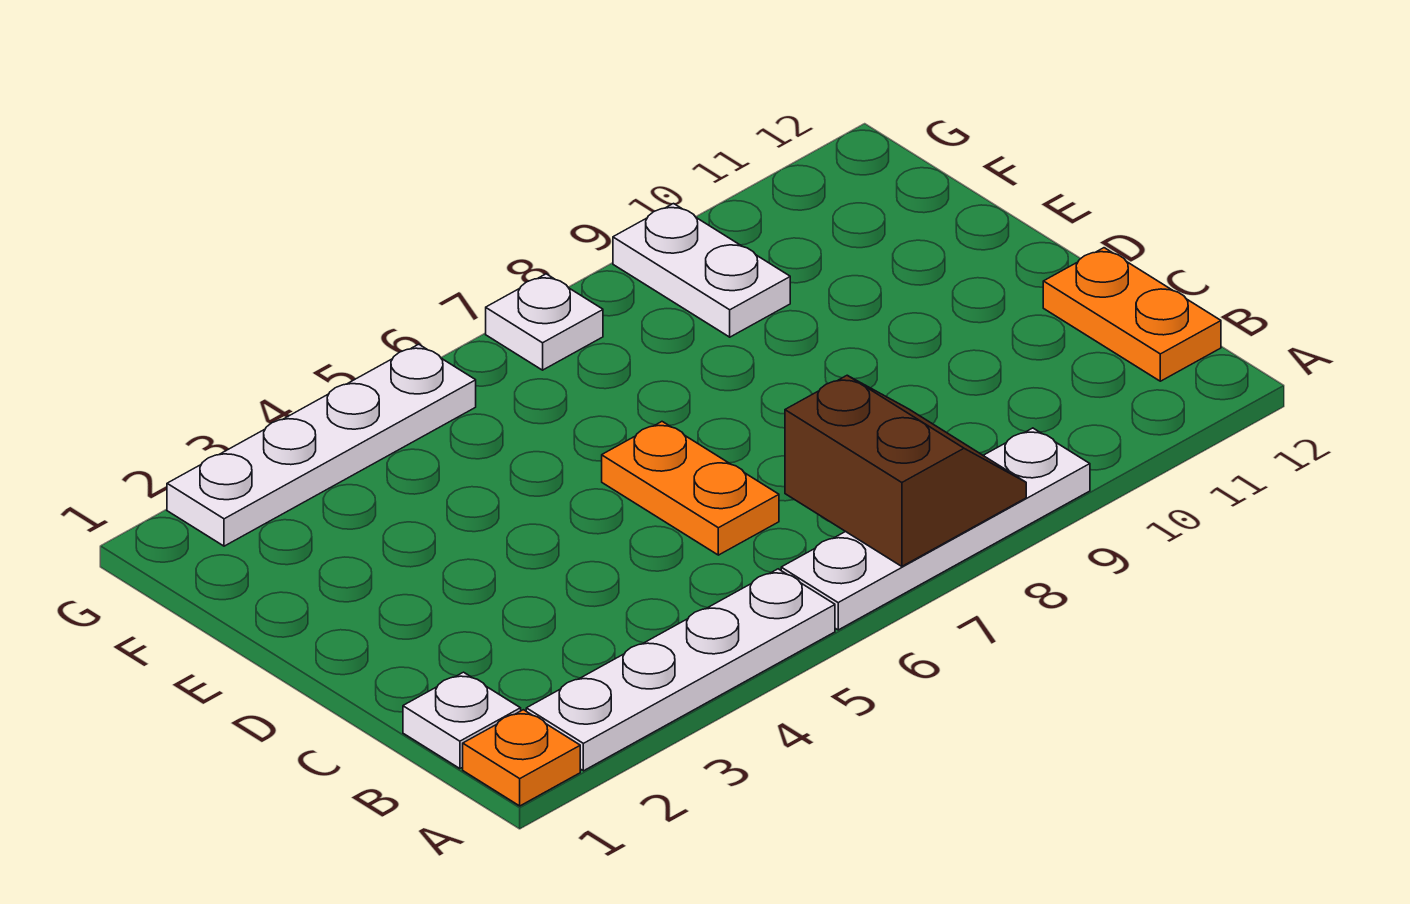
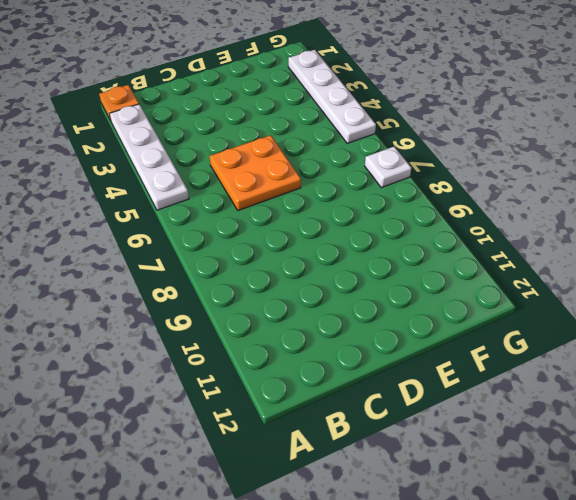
orange plate C5:D6 level 1 -> orange plate C6:D6 level 1
none -> white plate A6:A9 level 1
none -> white plate B1 level 1

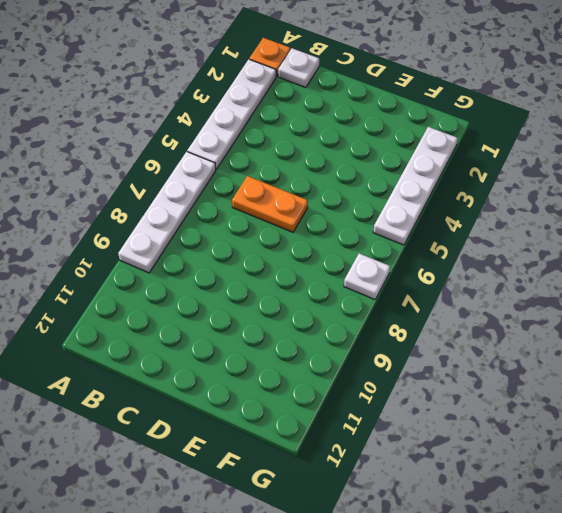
none -> orange plate B12:C12 level 1
none -> white plate F9:G9 level 1

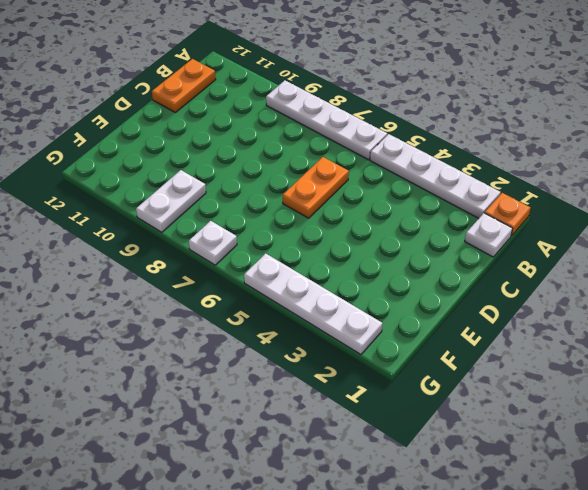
none -> brown slope A7:B8 level 2 top 7

